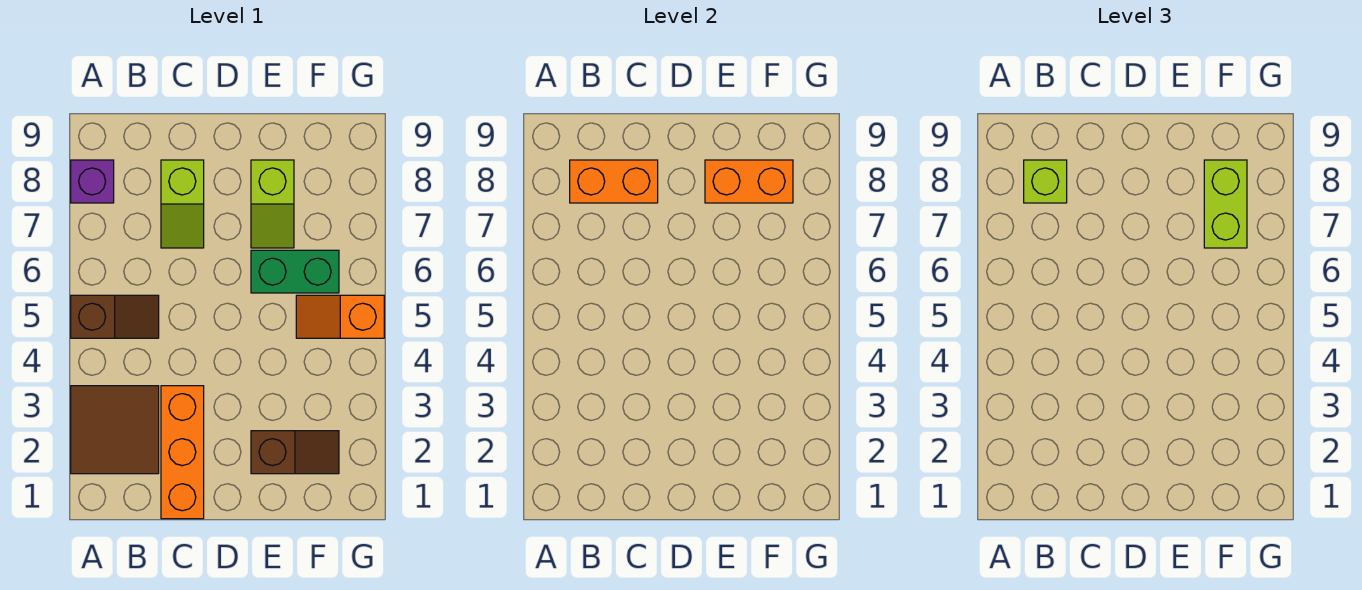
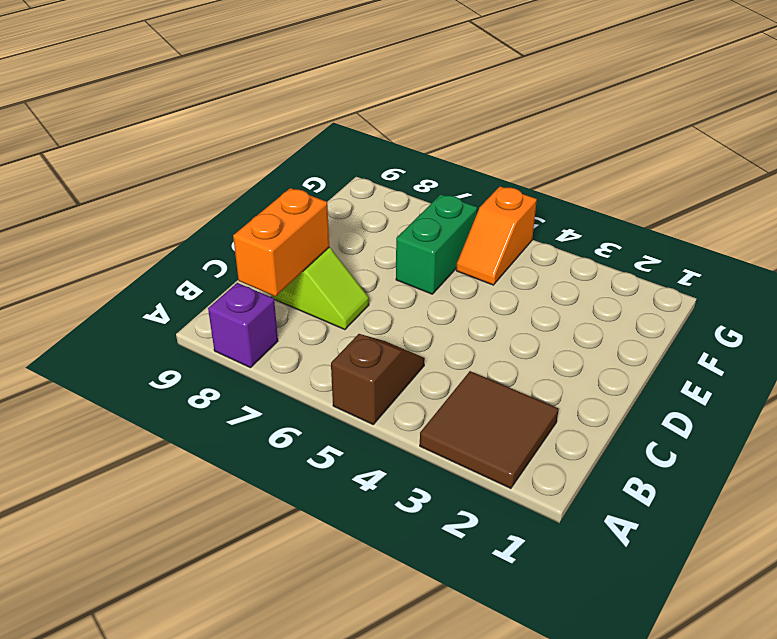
none -> orange brick C1:C3 level 1
none -> brown slope E2:F2 level 1 top E
none -> lime slope E7:E8 level 1 top 8

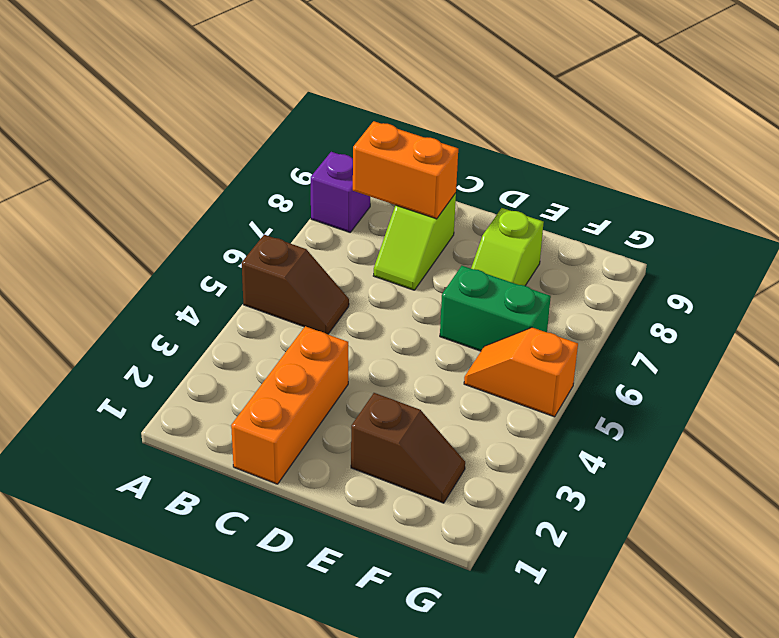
none -> brown tile A2:B3 level 1
none -> orange brick E8:F8 level 2
none -> lime brick B8 level 3

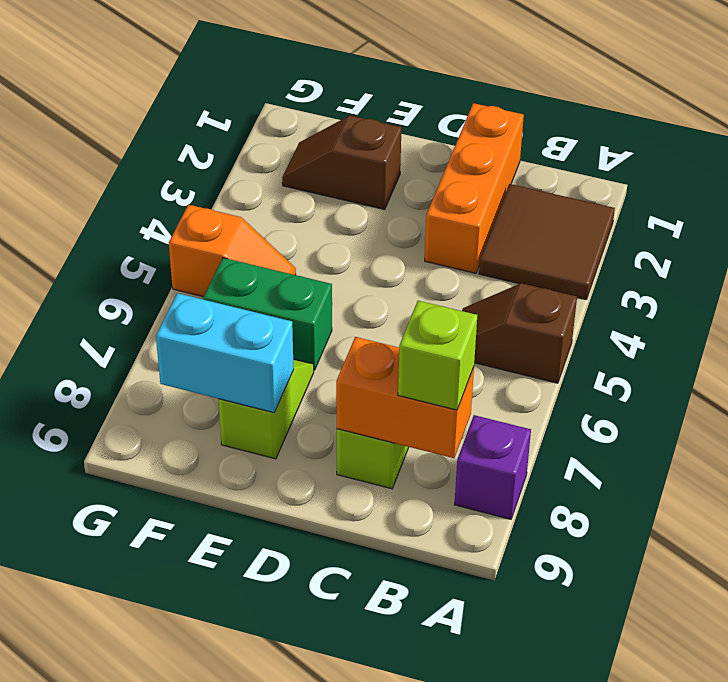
cyan brick E8:F8 level 2 -> orange brick E8:F8 level 2
none -> lime brick F7:F8 level 3

